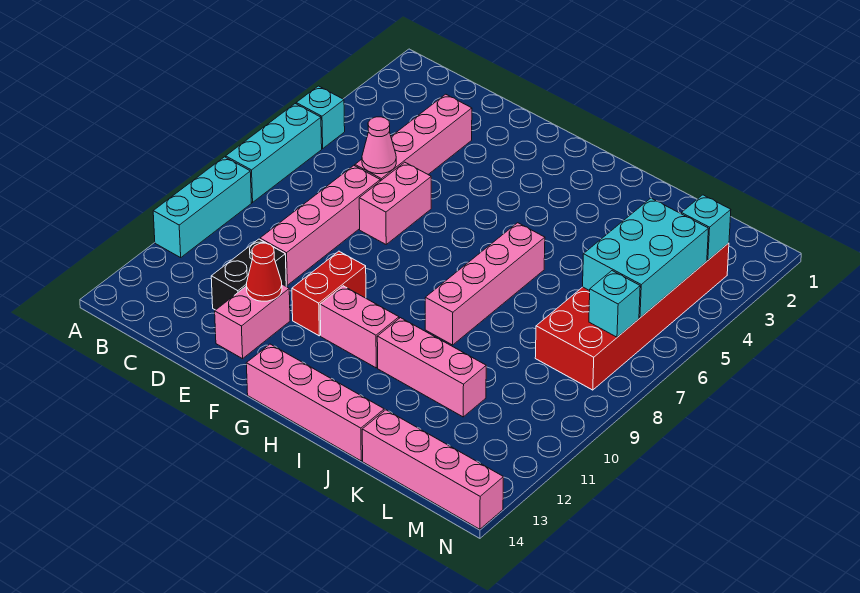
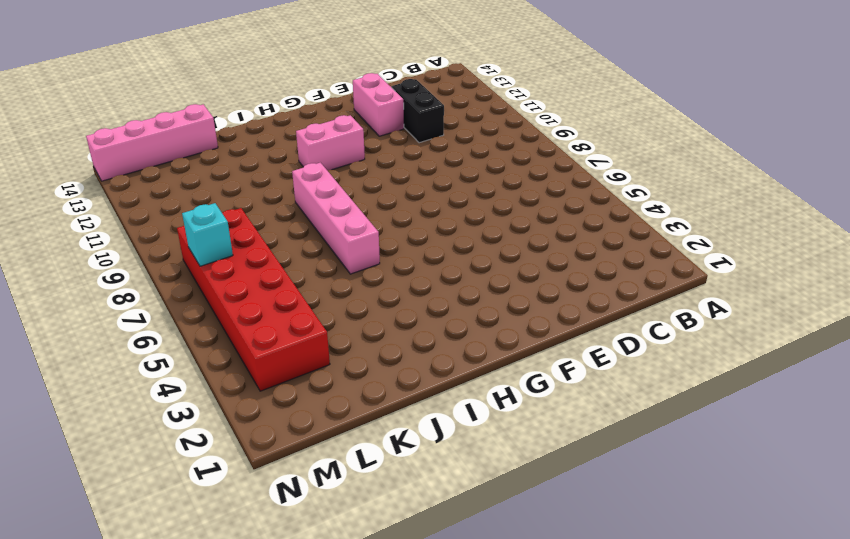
none -> cyan brick A5 level 1
none -> cyan brick A6:A8 level 1
none -> cyan brick A9:A11 level 1

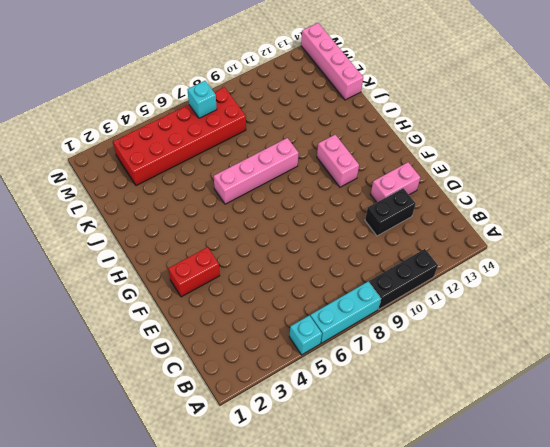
black brick A9:A11 level 1 -> cyan brick A9:A11 level 1
red brick F2:F3 level 1 -> red brick F10:F11 level 1
none -> pink brick D3:D6 level 1
none -> pink brick D7:D10 level 1
none -> pink brick E6:E7 level 1

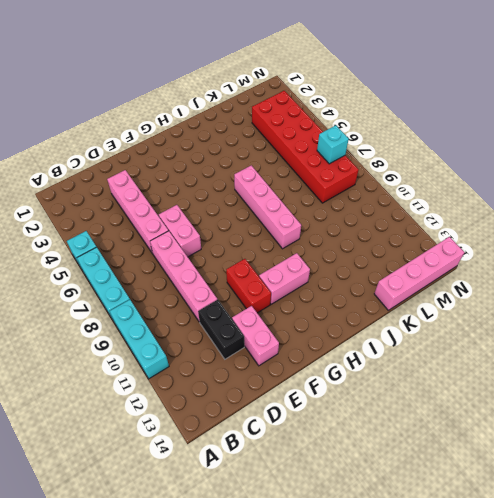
none -> pink brick G14:J14 level 1
none -> pink brick I11:K11 level 1
none -> pink cone D6 level 2

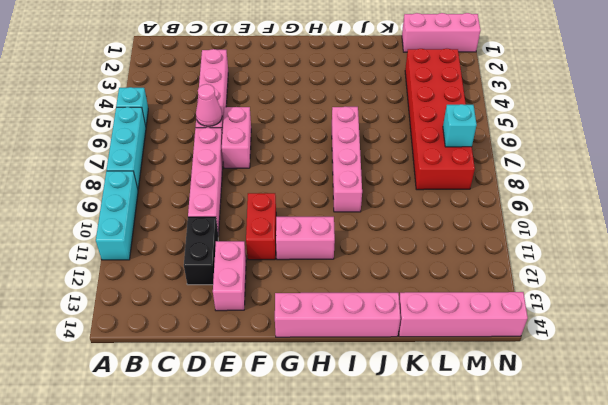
pink brick L1:N1 level 1 -> pink brick I11:K11 level 1
none -> red cone E12 level 2
none -> cyan brick L4:M6 level 2
none -> cyan brick M3 level 2

